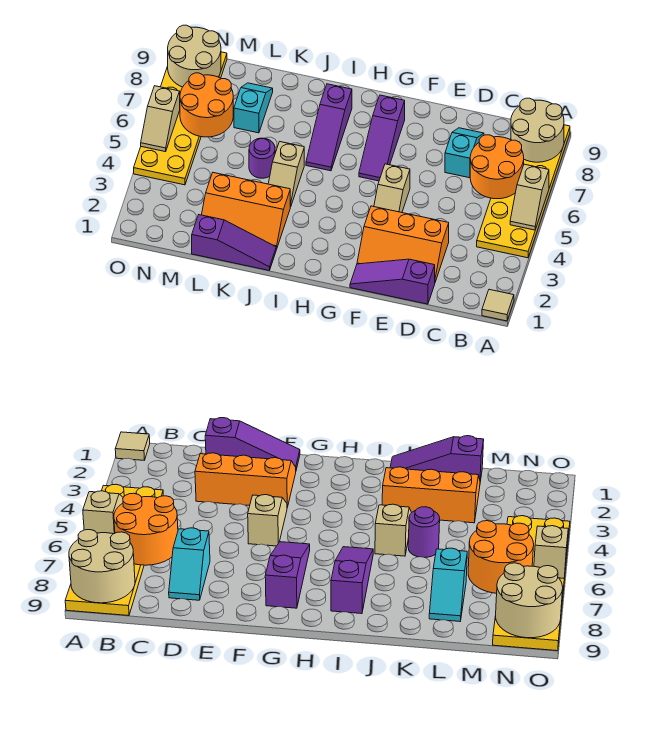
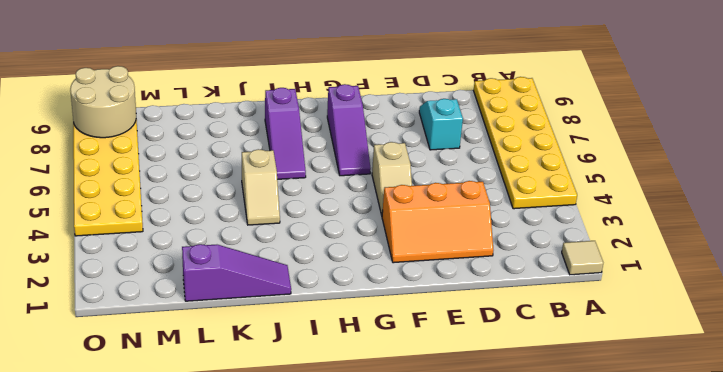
none -> purple slope D1:F1 level 1 top D
none -> orange slope J2:L3 level 1 top 3
none -> purple round brick K5 level 1

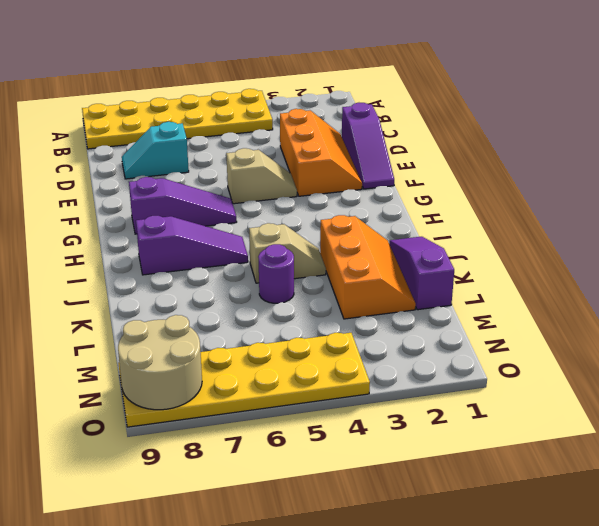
none -> tan tile A1 level 1
none -> cyan slope L7:L8 level 1 top 7
none -> tan slope A5:A6 level 2 top 6

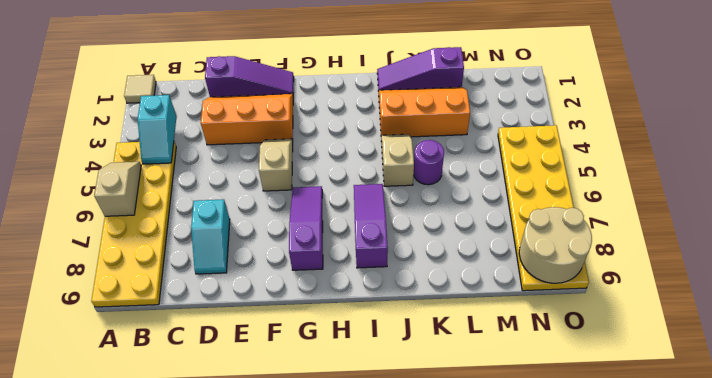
cyan slope B3:B4 level 2 top 3 -> cyan slope L7:L8 level 1 top 7
none -> tan round brick A8:B9 level 2
none -> orange round brick B6:C7 level 2
none -> orange round brick M6:N7 level 2

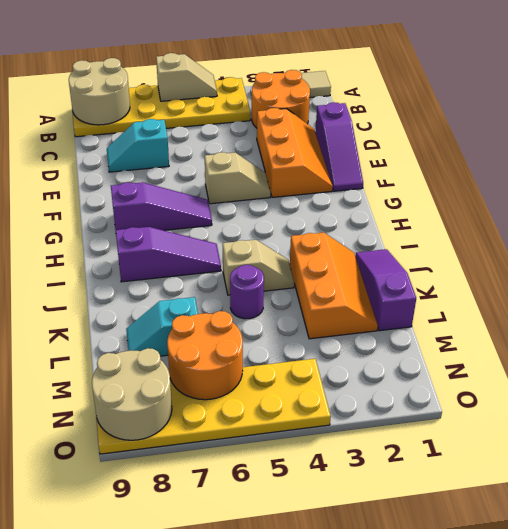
orange round brick B2:C3 level 1 -> orange round brick B6:C7 level 2
none -> tan slope O5:O6 level 2 top 6

